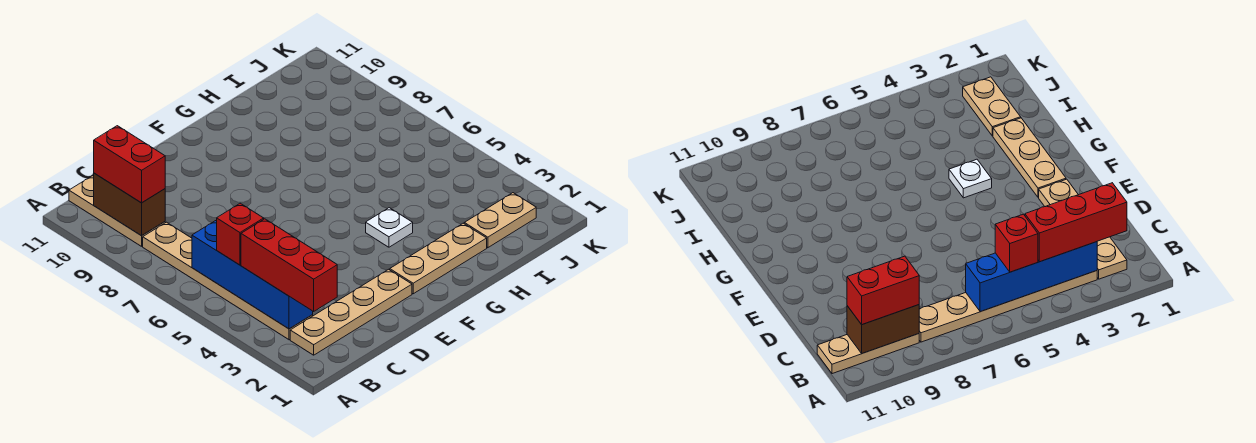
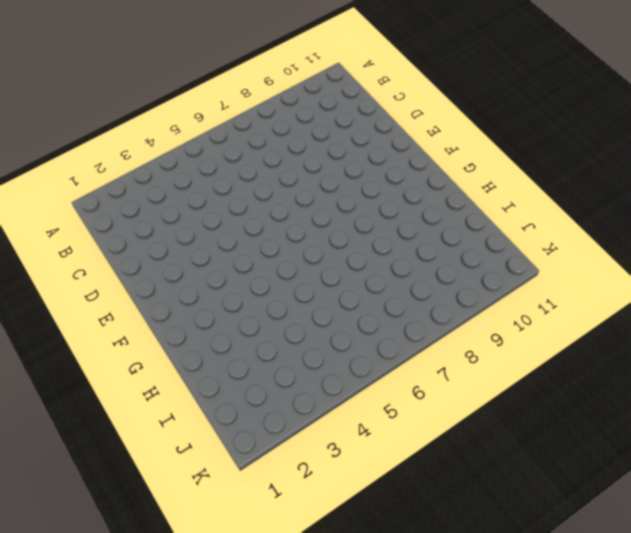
none -> tan plate B2:E2 level 1
none -> tan plate B3:B8 level 1

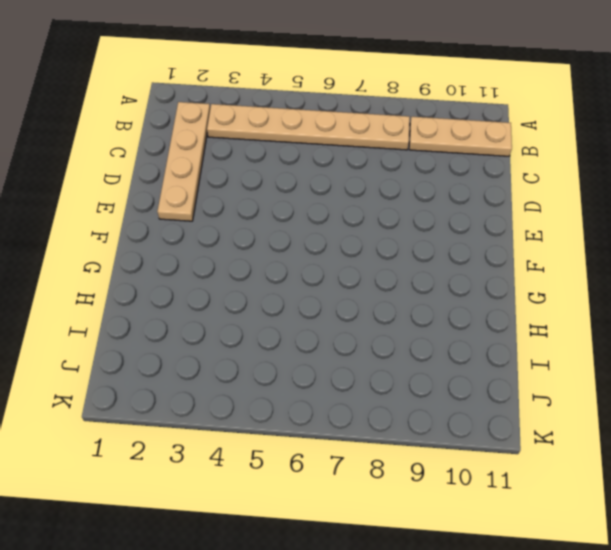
none -> tan plate F2:H2 level 1
none -> white plate G4 level 1

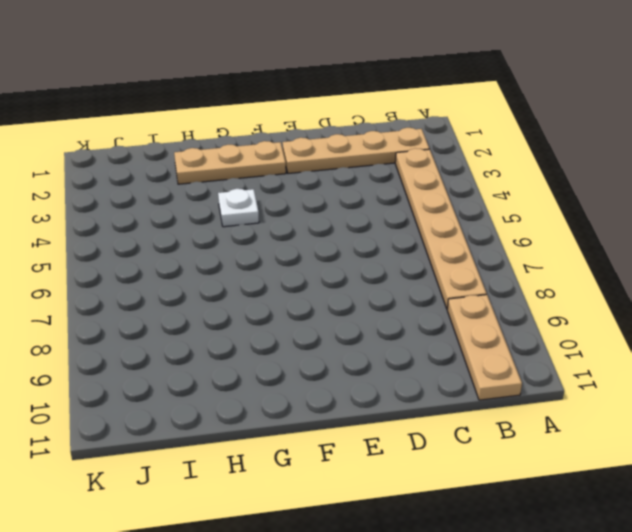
none -> tan plate I2:J2 level 1
none -> blue brick B3:B6 level 2

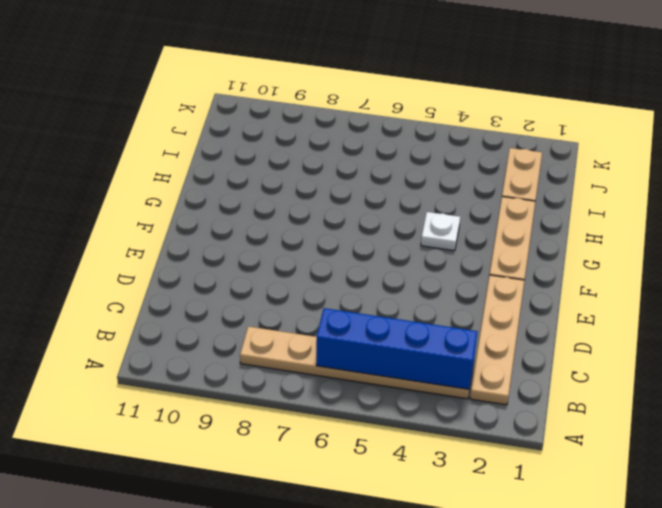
none -> tan plate B9:B11 level 1
none -> brown brick B9:B10 level 2

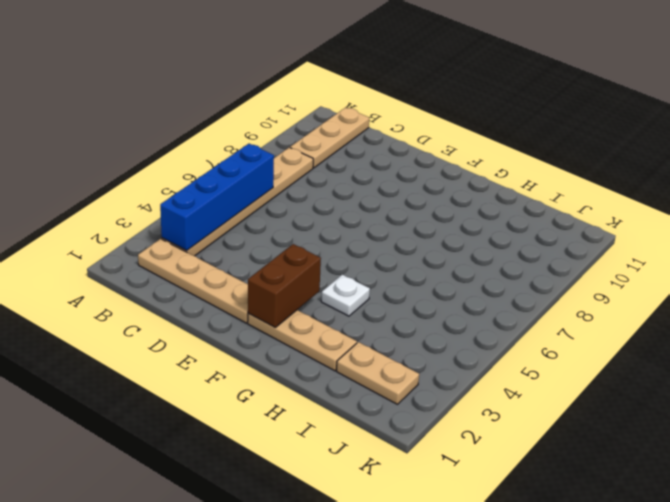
brown brick F2:F3 level 2 -> brown brick B9:B10 level 2
none -> red brick B2:B4 level 3
none -> red brick B5 level 3

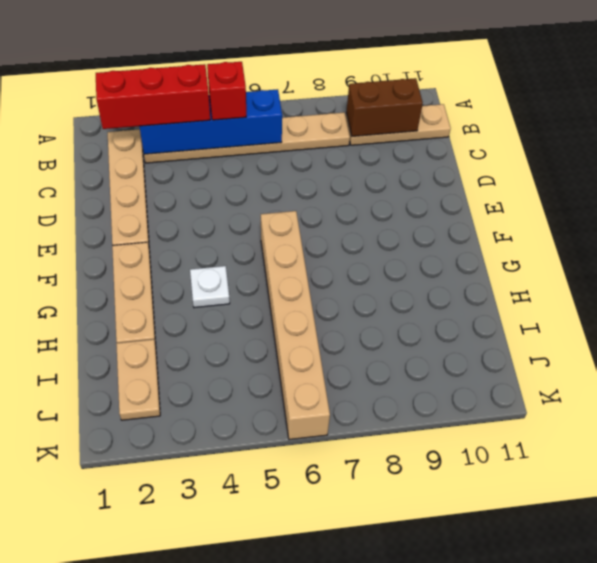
tan brick F6:K6 level 1 -> none
none -> red brick B9:B10 level 3

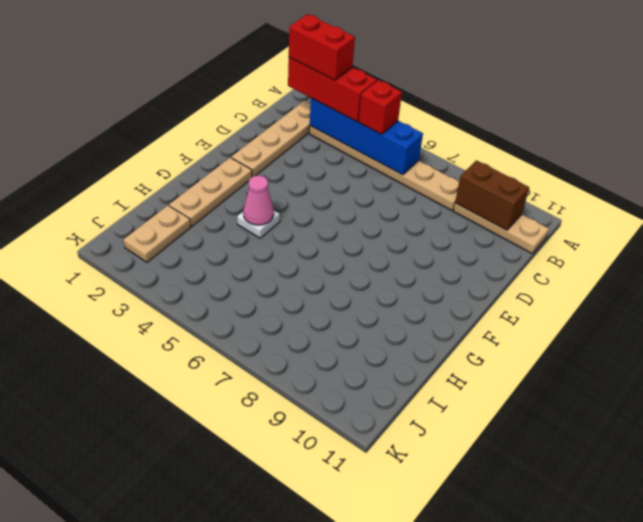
red brick B2:B3 level 4 -> red brick B9:B10 level 3
pink cone G4 level 2 -> none

